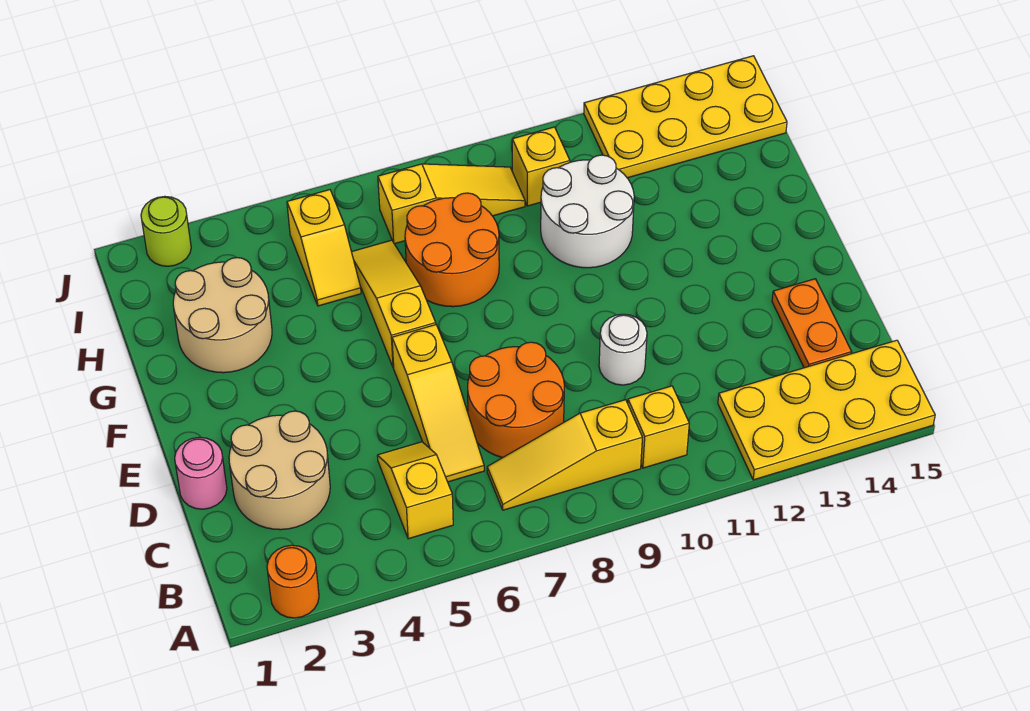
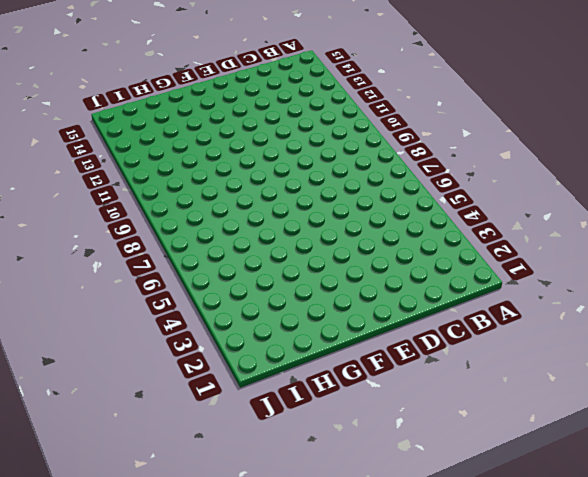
none -> orange round brick A2 level 1
none -> yellow plate A12:B15 level 1
none -> yellow slope B5:C5 level 1 top B

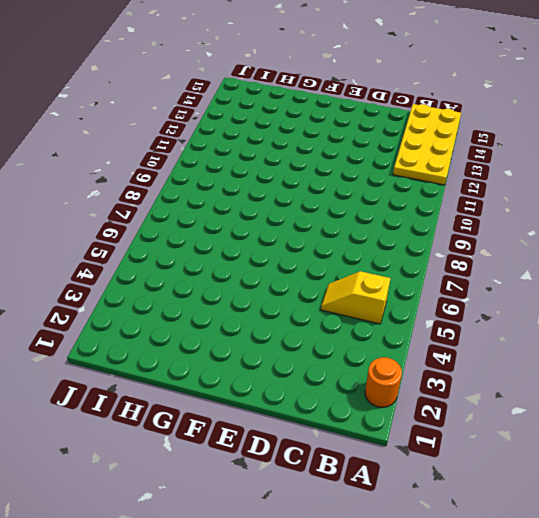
none -> yellow slope B7:B9 level 1 top 9
none -> yellow brick B10 level 1
none -> tan round brick C2:D3 level 1

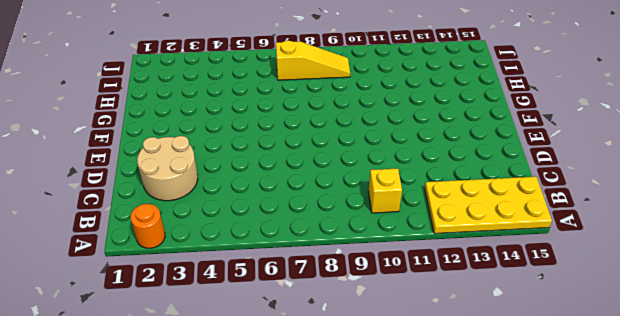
none -> yellow slope B5:C5 level 1 top B
none -> yellow slope B7:B9 level 1 top 9
none -> yellow slope C6:E6 level 1 top E

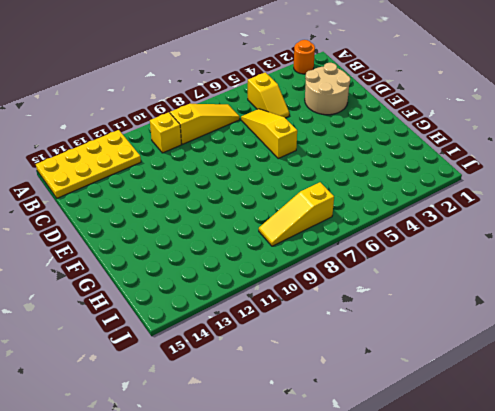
none -> orange round brick C7:D8 level 1
none -> orange plate C14:D14 level 1
none -> pink round brick D1 level 1

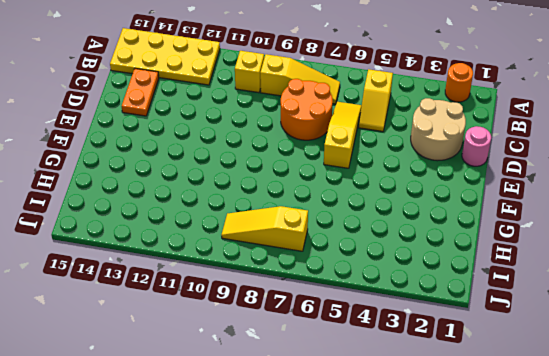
none -> white round brick D10 level 1
none -> yellow slope F6:H6 level 1 top F
none -> tan round brick G2:H3 level 1

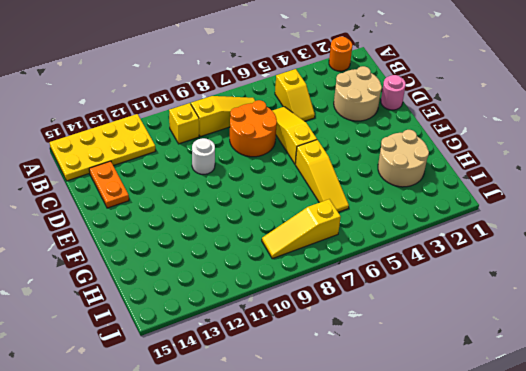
none -> orange round brick G7:H8 level 1
none -> white round brick G10:H11 level 1
none -> yellow slope H5:I5 level 1 top I

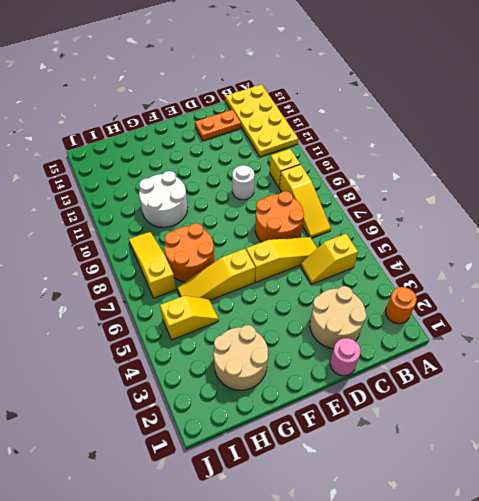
none -> yellow brick I10 level 1
none -> yellow plate I12:J15 level 1
none -> lime round brick J2 level 1

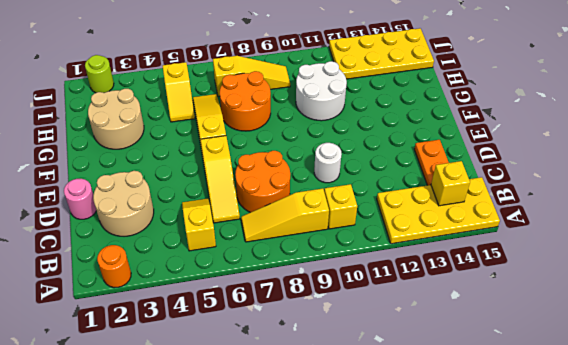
yellow brick B14 level 2 -> yellow brick I10 level 1

